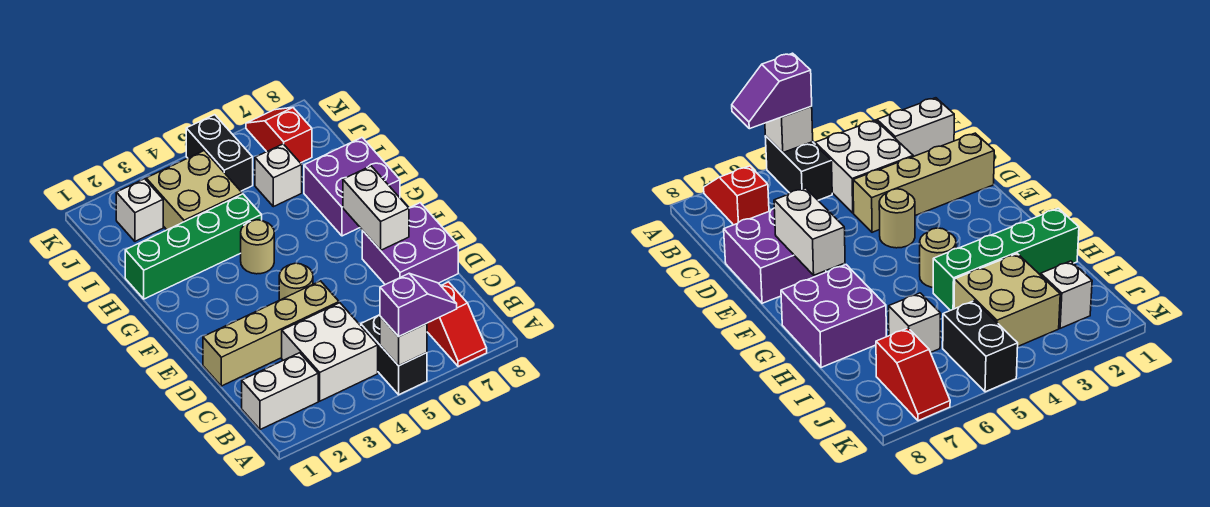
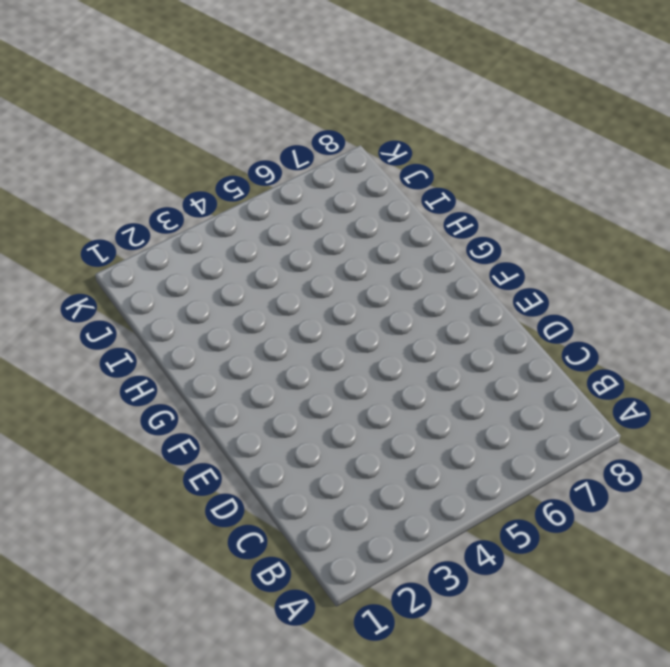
none -> black brick A5:B5 level 1
none -> red slope A7:B7 level 1 top B
none -> white brick B1:B2 level 1

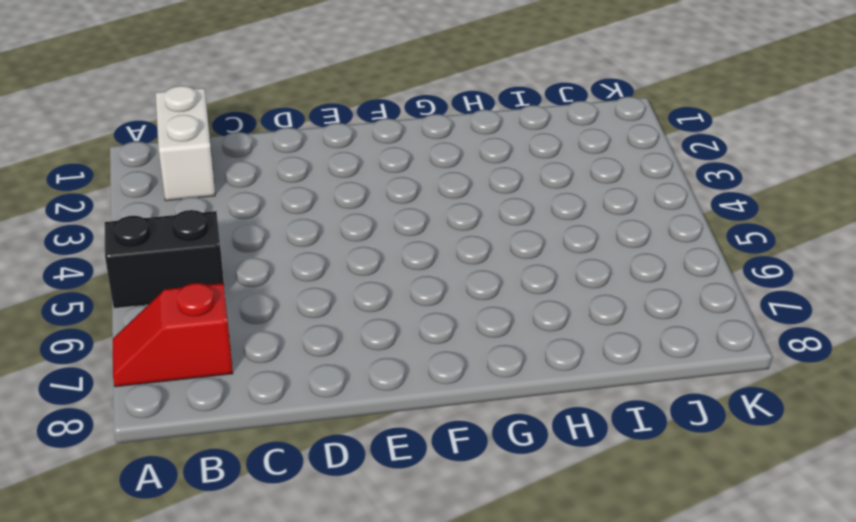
none -> white brick B3:C4 level 1
none -> tan brick D1:D4 level 1
none -> purple brick D7:E8 level 1

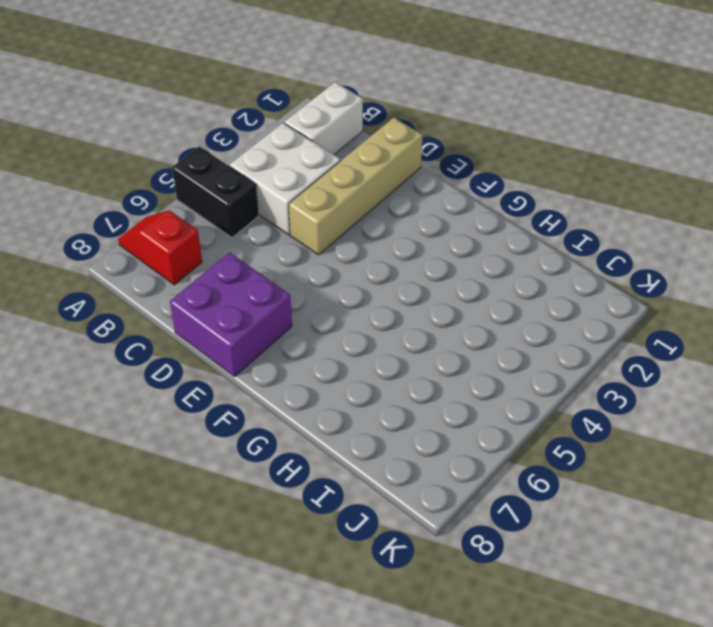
none -> tan round brick E4 level 1
none -> tan round brick G4 level 1
none -> purple brick G7:H8 level 1

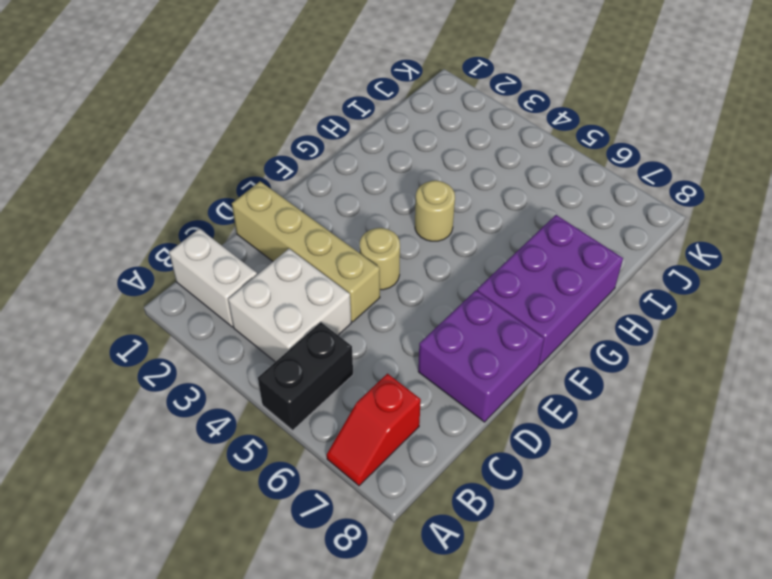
purple brick F7:H8 level 1 -> purple brick G7:H8 level 1
none -> green brick H1:H4 level 1
none -> tan brick I3:J4 level 1
none -> white brick I6 level 1

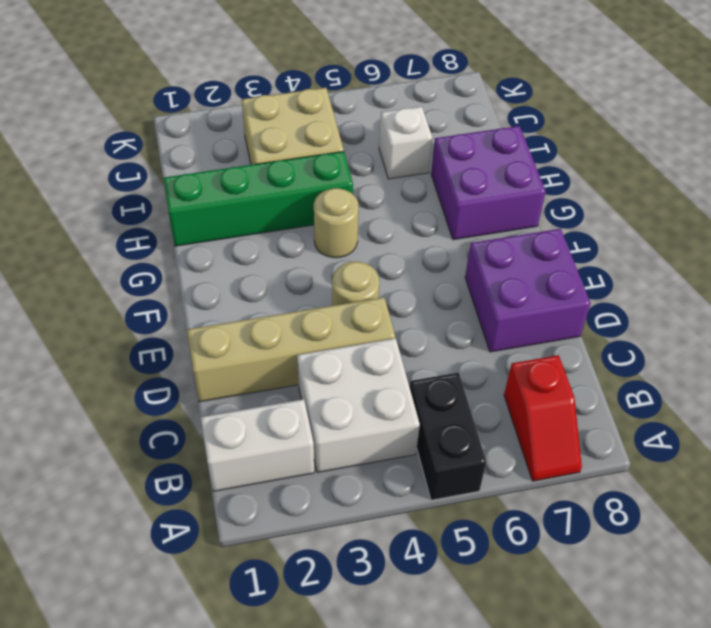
none -> white brick J2 level 1
none -> black brick J5:K5 level 1
none -> red slope J7:K7 level 1 top J

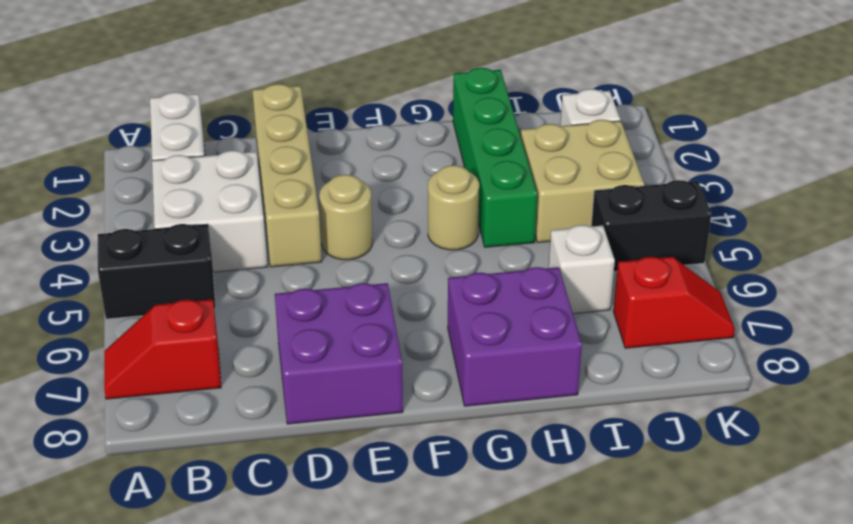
none -> white brick A5 level 2
none -> white brick E7:F7 level 2
none -> purple slope A5:A6 level 3 top 5

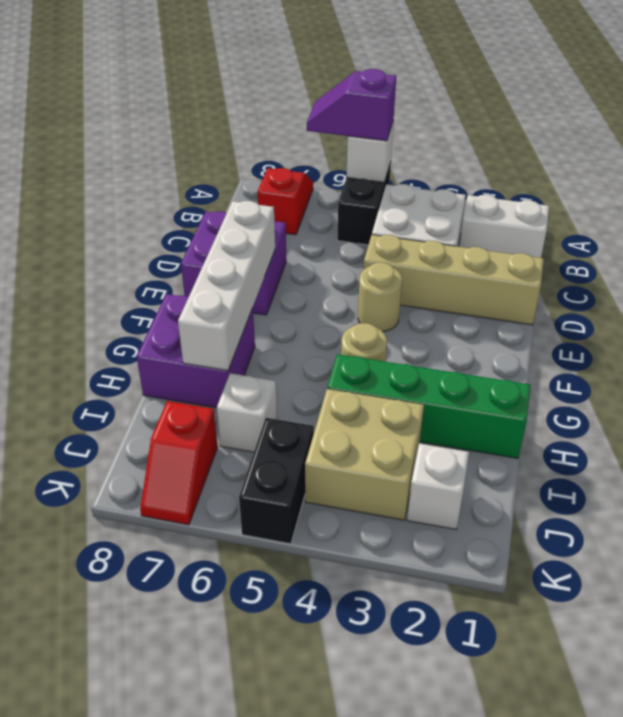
white brick E7:H7 level 2 -> white brick E7:F7 level 2

